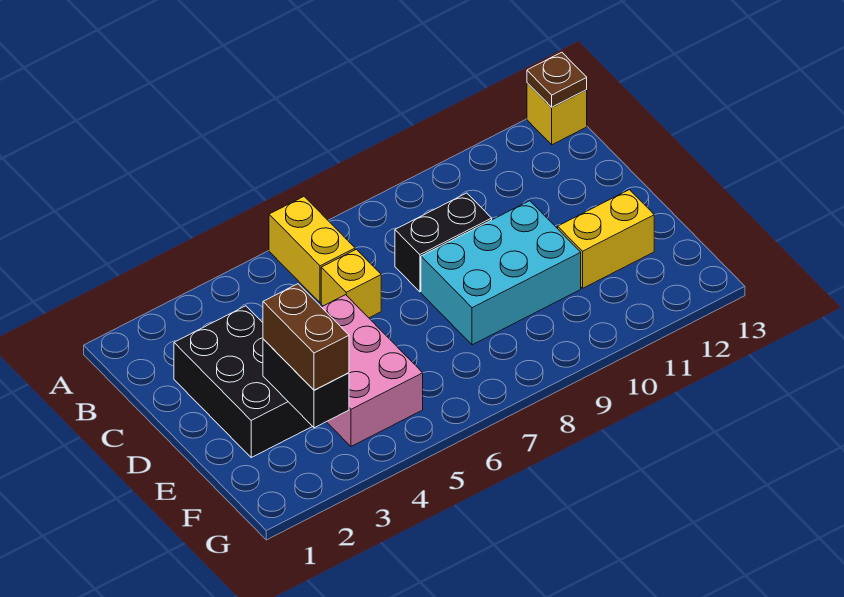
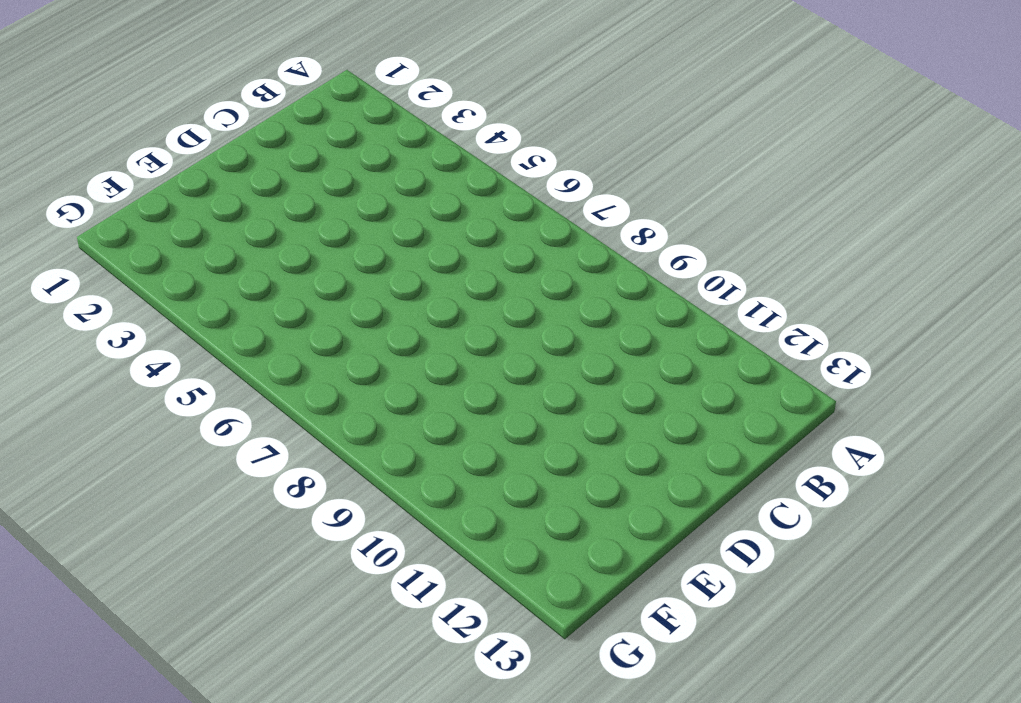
none -> yellow brick A6:B6 level 1
none -> yellow brick A13 level 1

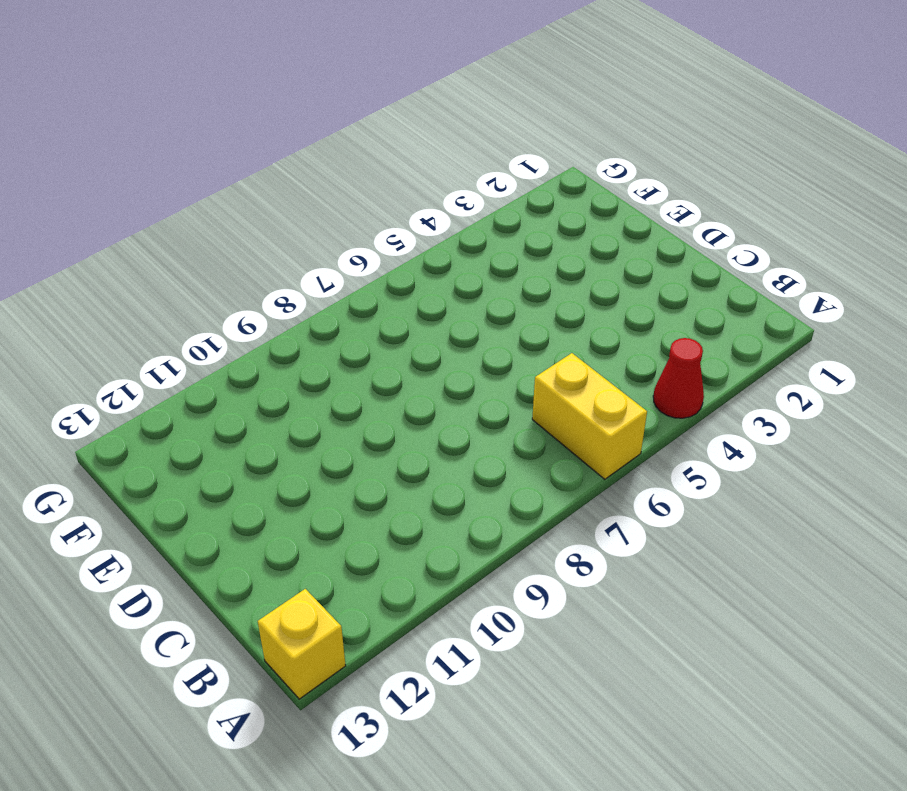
red cone A4 level 1 -> none
none -> black brick C2:E3 level 1
none -> yellow brick C6 level 1

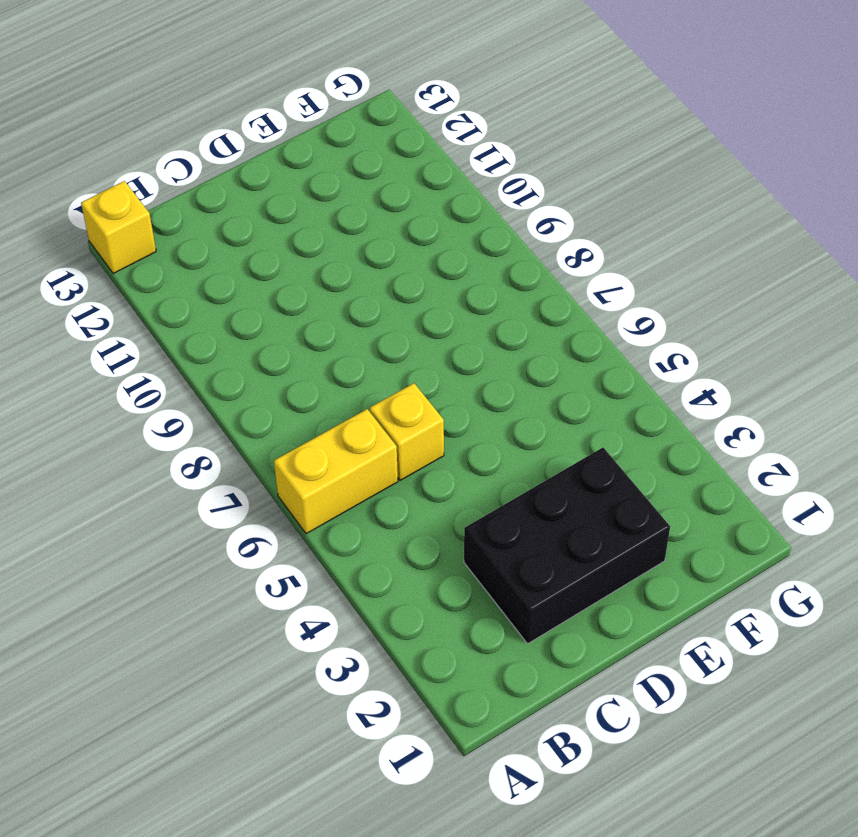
none -> black brick C8:C9 level 1
none -> pink brick D4:F5 level 1

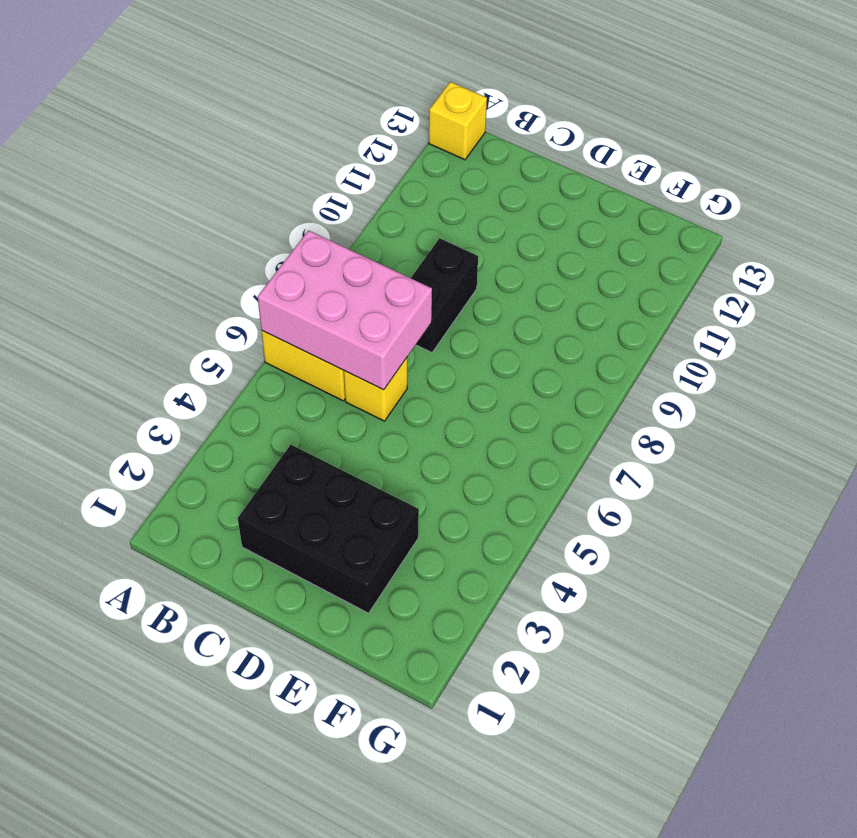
pink brick A6:C7 level 2 -> pink brick D4:F5 level 1
none -> cyan brick D8:E10 level 1
none -> yellow brick E11:E12 level 1

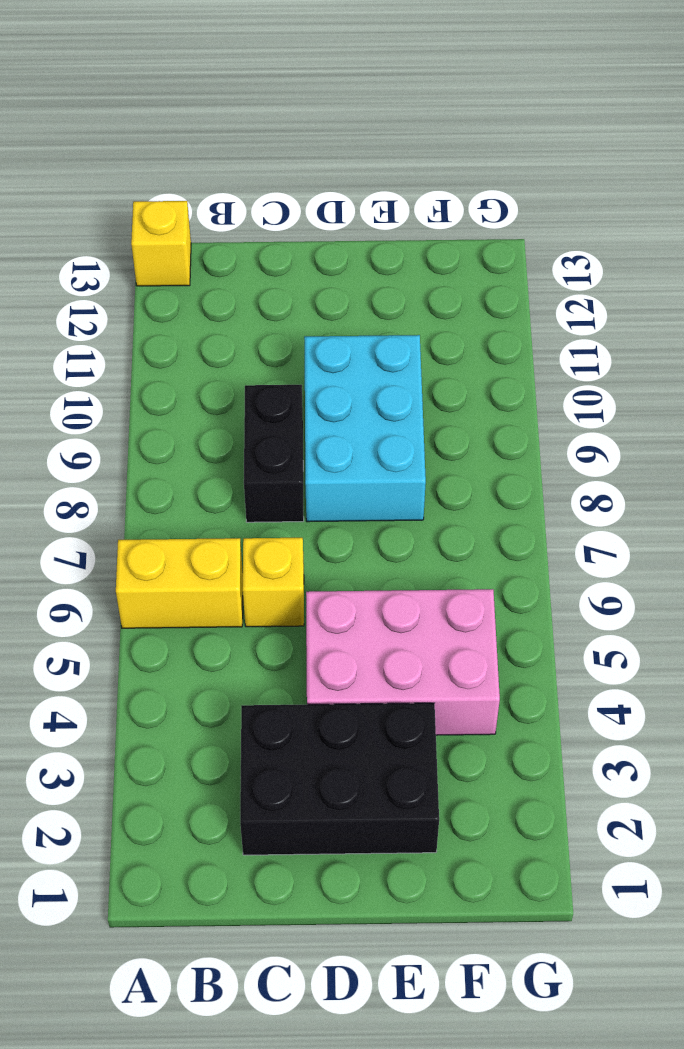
none -> yellow brick E11:E12 level 1
none -> brown plate A13 level 2

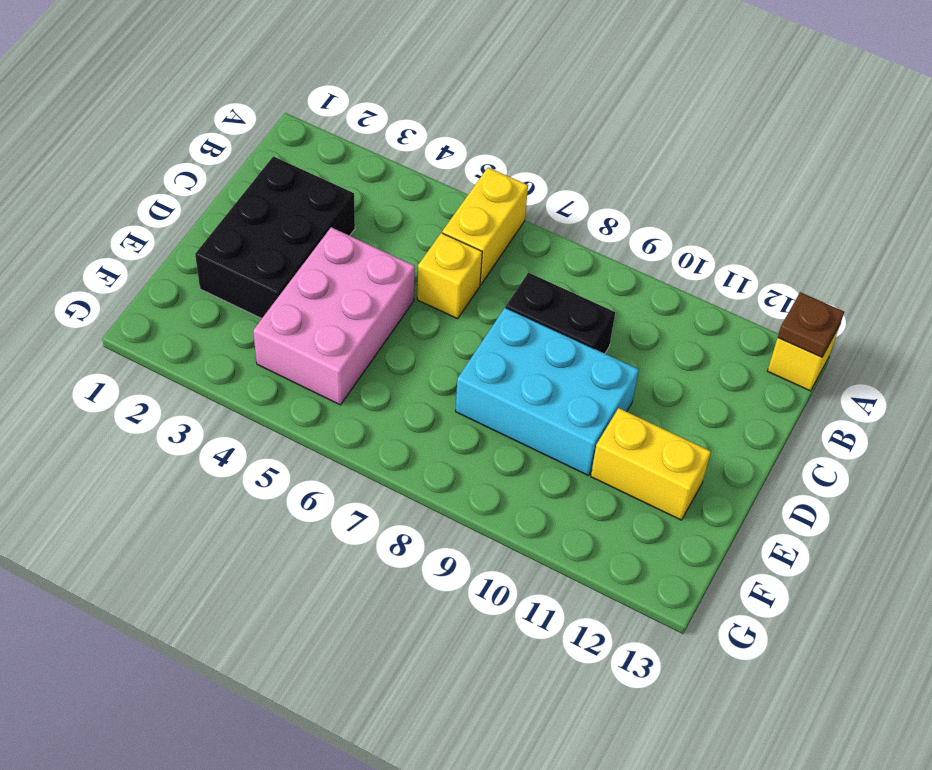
none -> black brick E3:F3 level 2
none -> brown brick E3:F3 level 3

